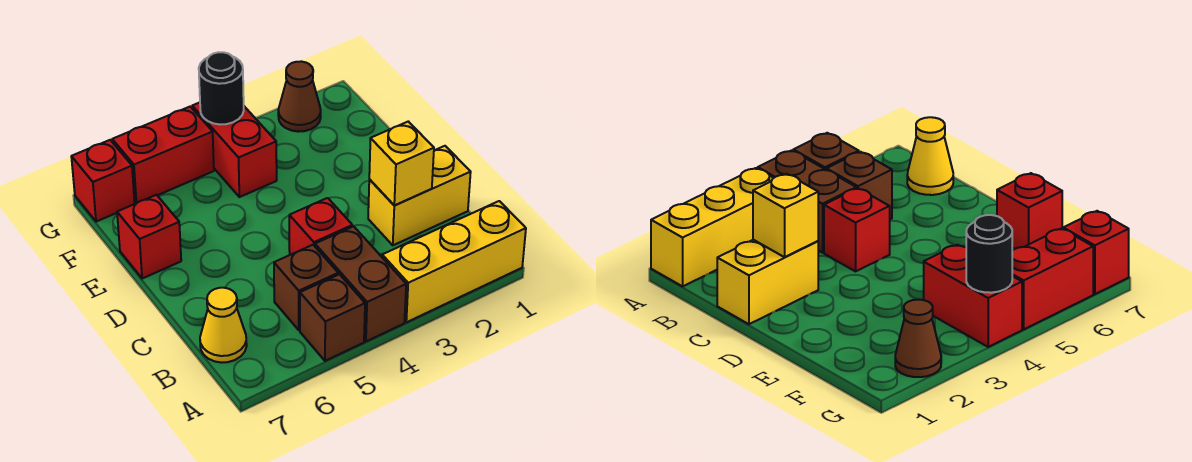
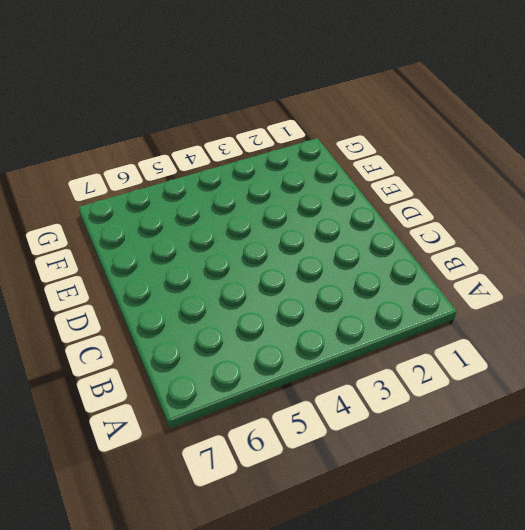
none -> yellow brick A1:A3 level 1
none -> brown brick A4:B4 level 1
none -> brown brick A5 level 1

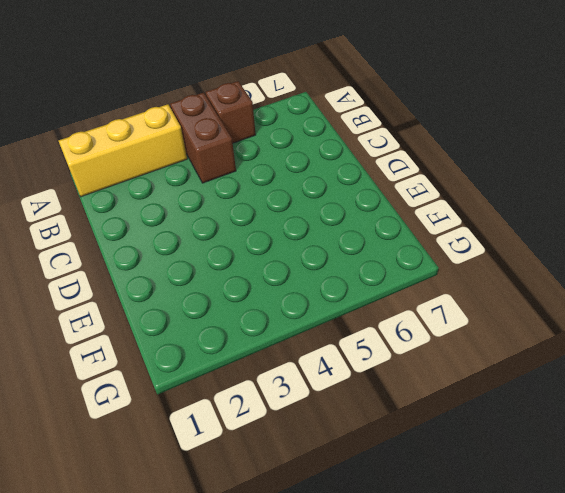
none -> brown brick B5 level 1
none -> yellow cone B7 level 1
none -> yellow brick C1:C2 level 1

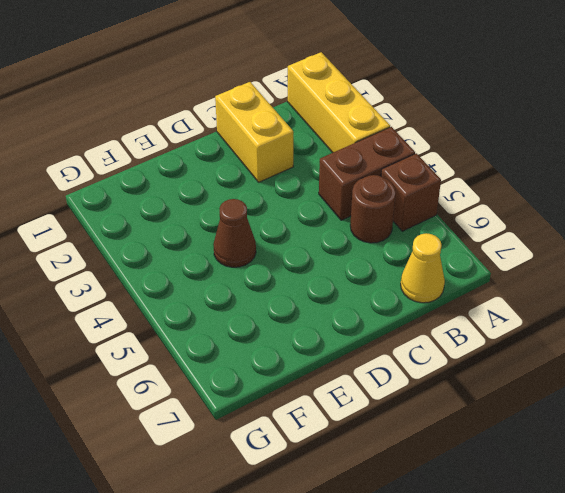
brown round brick B5 level 1 -> brown brick B5 level 1
brown cone E4 level 1 -> brown cone G2 level 1
none -> red brick C4 level 1
none -> red brick E7 level 1
none -> red brick F4:G4 level 1

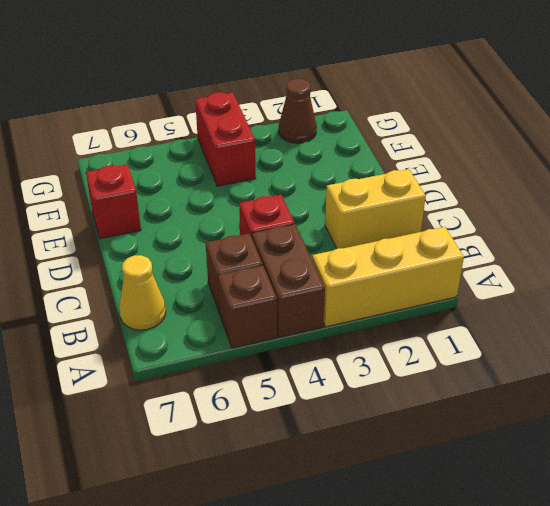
none -> red brick G5:G6 level 1
none -> red brick G7 level 1
none -> yellow brick C2 level 2

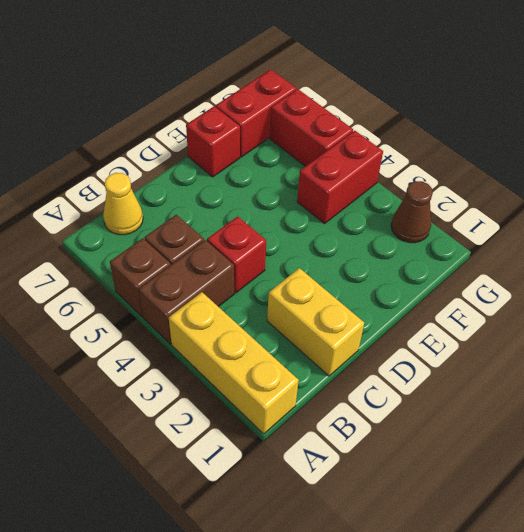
red brick F7:G7 level 1 -> red brick G7 level 1
none -> yellow brick C2 level 2
none -> black round brick G4 level 2

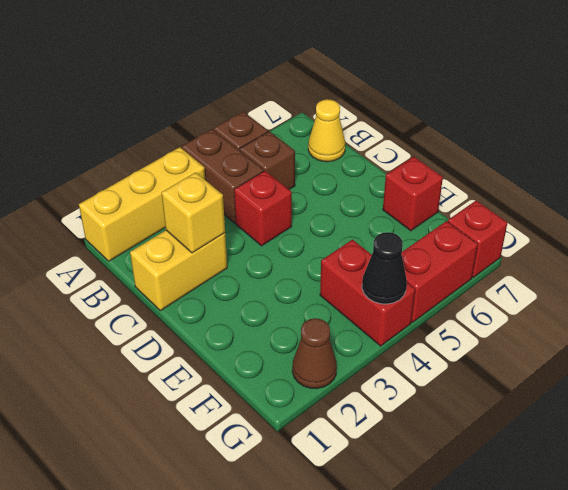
black cone G4 level 2 -> black round brick G4 level 2

